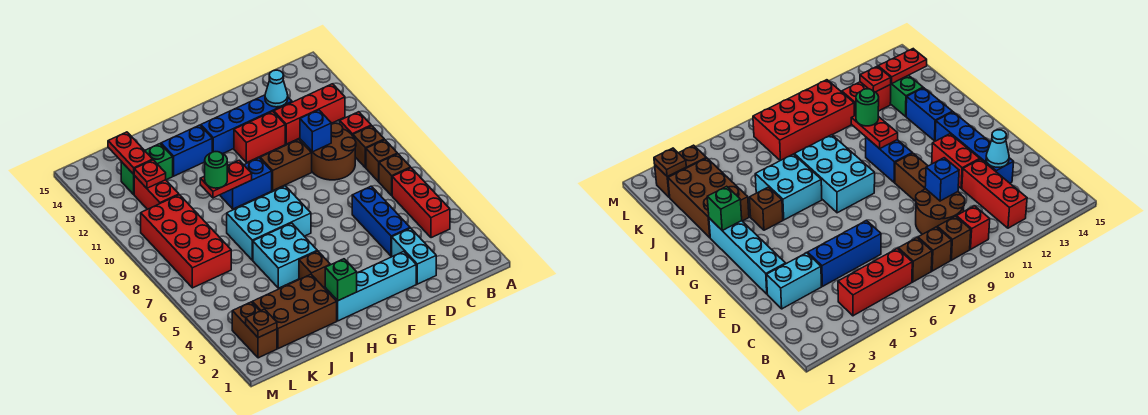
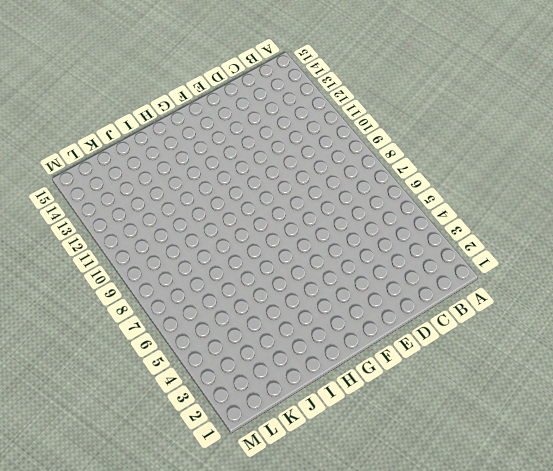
none -> red brick B4:B6 level 1
none -> brown brick B7 level 1
none -> brown brick B8 level 1
none -> brown brick B9 level 1

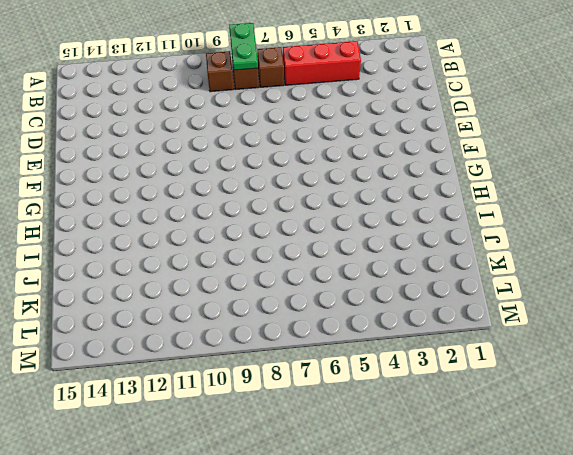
green plate A8:B8 level 2 -> none
none -> red brick B10 level 1
none -> red brick B12:D12 level 1
none -> brown round brick C9:D10 level 1
none -> cyan brick D2:D3 level 1

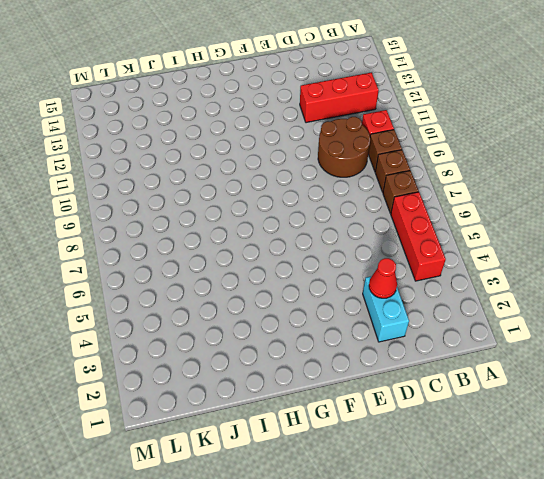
red cone D3 level 2 -> none
none -> blue brick D4:D6 level 1
none -> blue brick D13:G13 level 1
none -> cyan brick E2:H2 level 1
none -> brown brick E10:F10 level 1

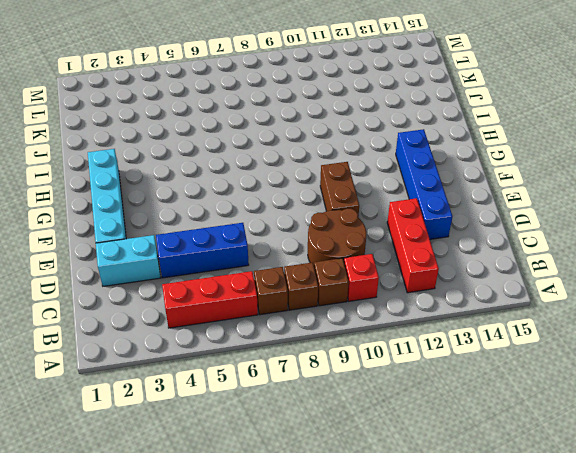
none -> red brick E12:F12 level 1
none -> cyan brick G7:I8 level 1
none -> blue brick G10:H10 level 1
none -> brown brick H4 level 1

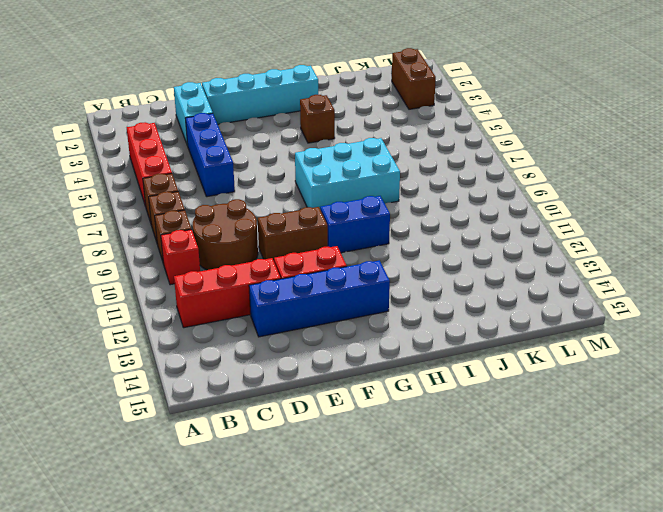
none -> cyan brick H5:I6 level 1
none -> blue brick H13:I13 level 1
none -> brown brick I2:K3 level 1
none -> green brick J13:K13 level 1

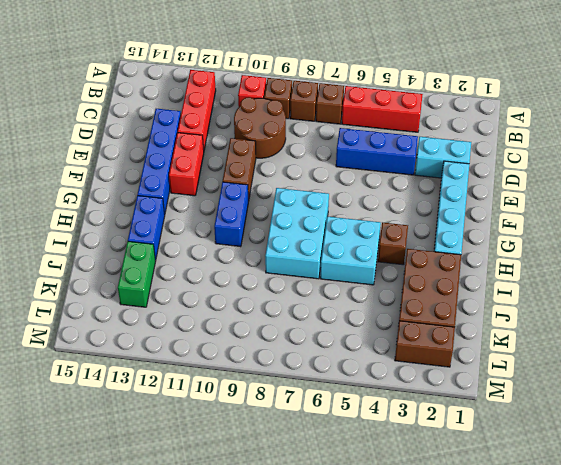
none -> red brick K7:L10 level 1
none -> red brick K11:K12 level 1
none -> blue brick D10 level 2
none -> cyan cone D13 level 2

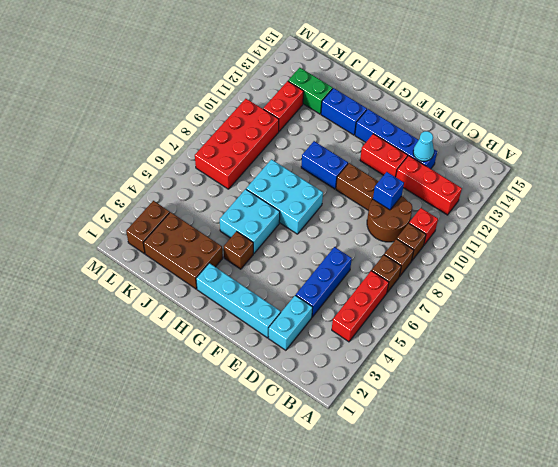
none -> green brick H2 level 2
none -> red plate H10:I10 level 2
none -> red plate K12 level 2
none -> red plate K13:K14 level 2

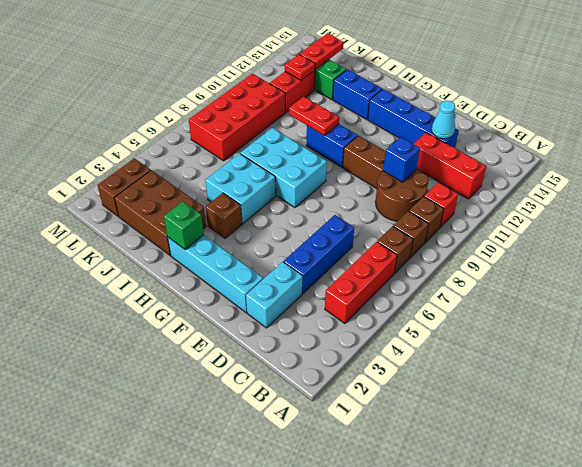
none -> red brick E12:F12 level 1
none -> brown plate L2 level 2
none -> green round brick I10 level 3

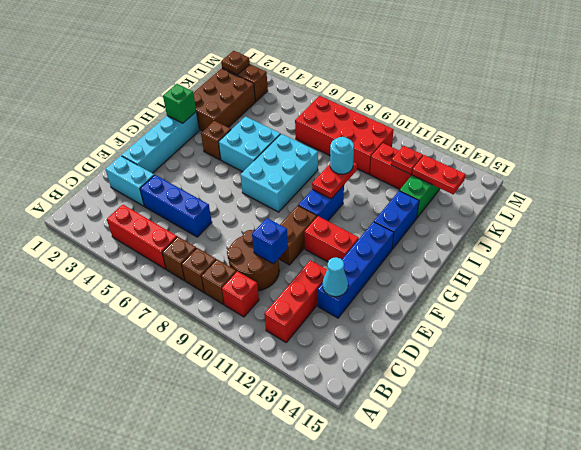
red brick F11:F12 level 1 -> red brick E12:F12 level 1
cyan round brick I10 level 3 -> green round brick I10 level 3

